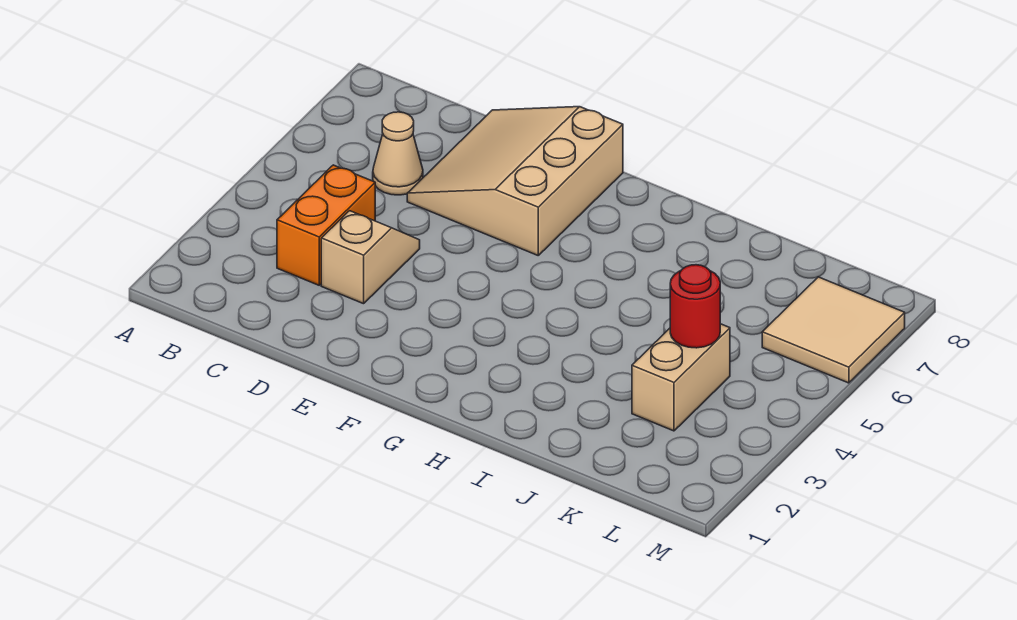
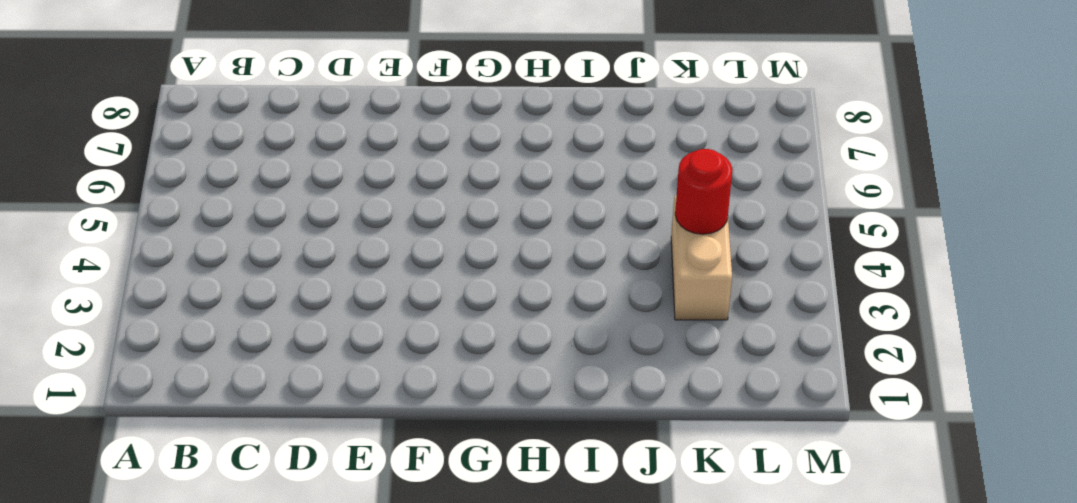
none -> orange brick C3:C4 level 1
none -> tan cone C6 level 1

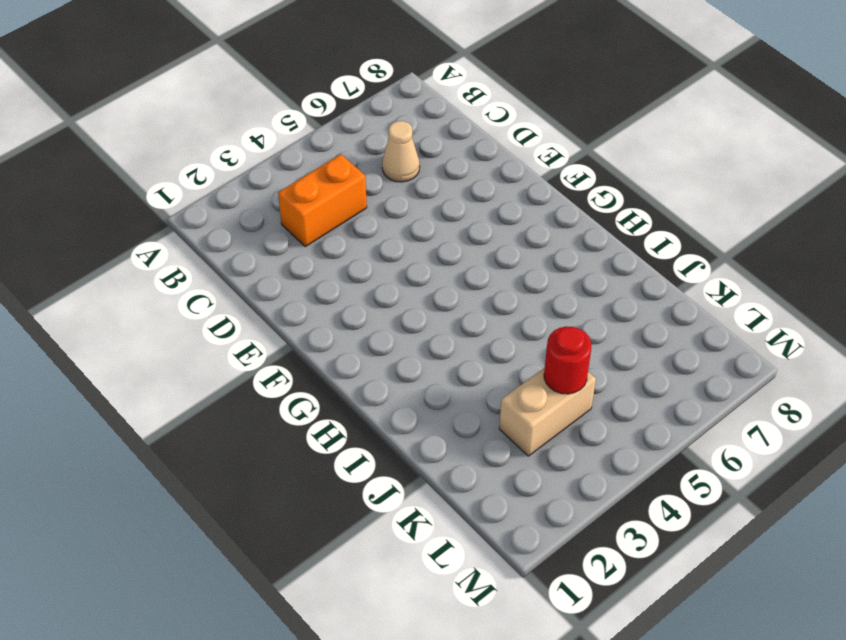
none -> tan slope D3:D4 level 1 top 3
none -> tan slope D6:F8 level 1 top F

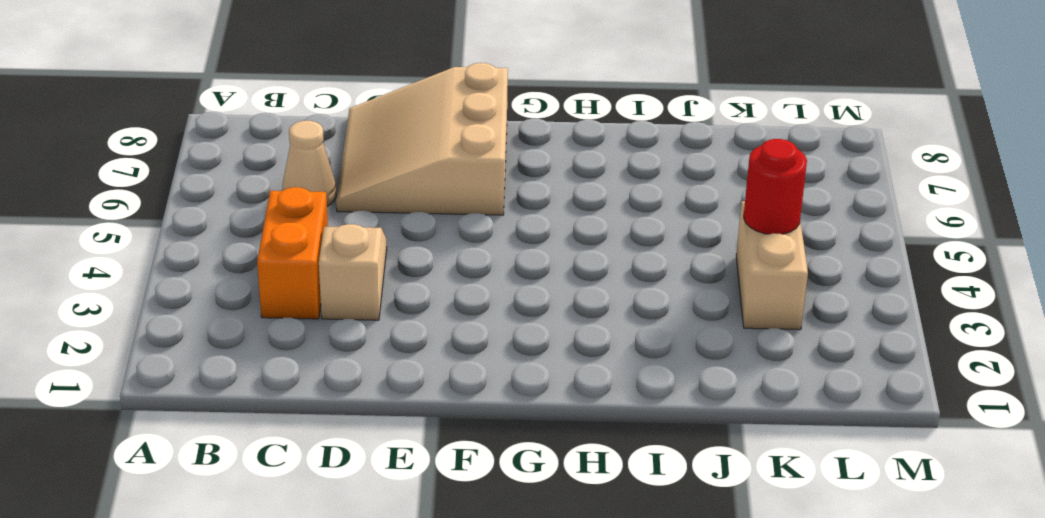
none -> tan tile L6:M7 level 1

